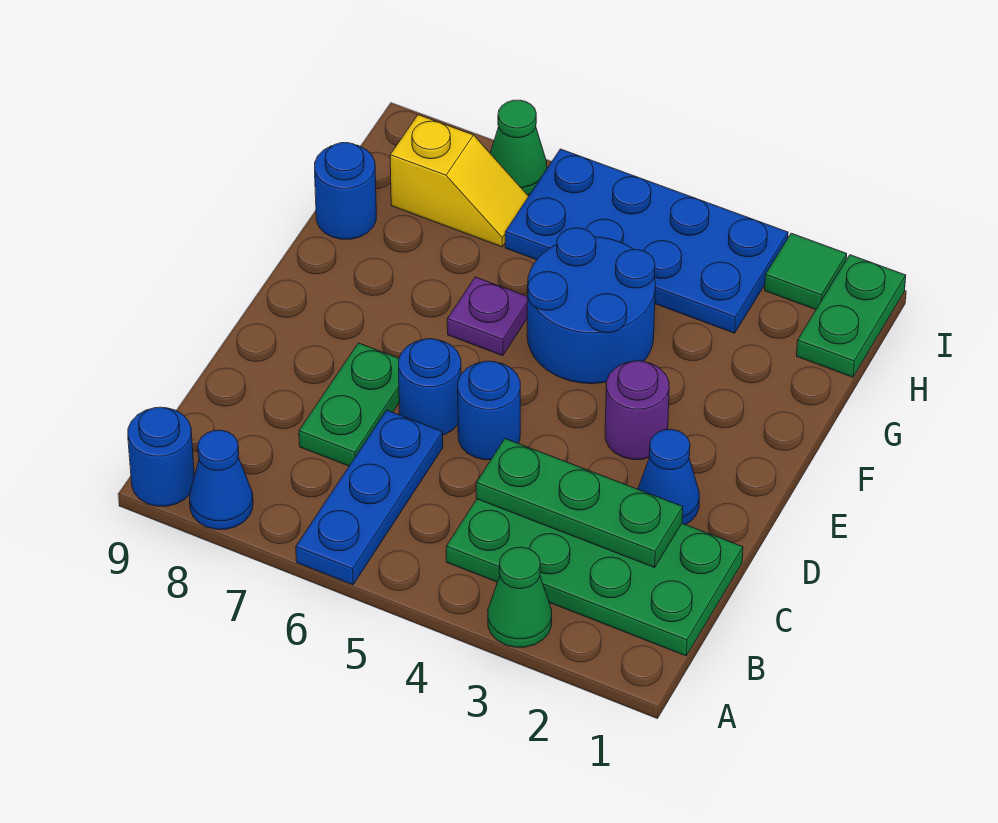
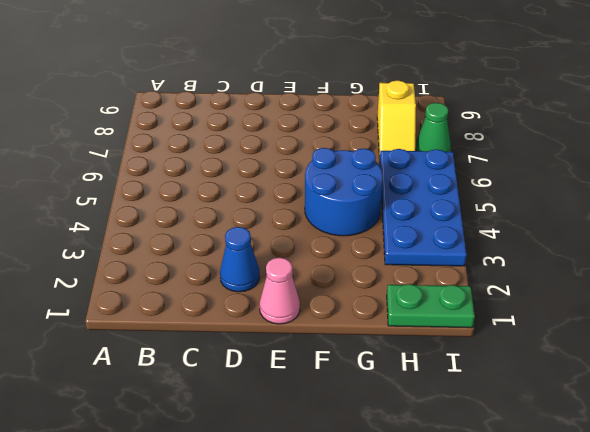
pink cone E1 level 1 -> none
none -> green cone A3 level 1
none -> blue plate A6:C6 level 1
none -> blue cone A8 level 1

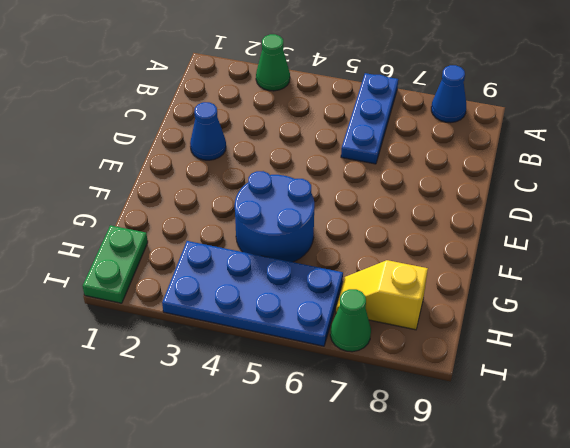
none -> blue round brick A9 level 1
none -> green plate B1:C4 level 1
none -> green plate C7:D7 level 1

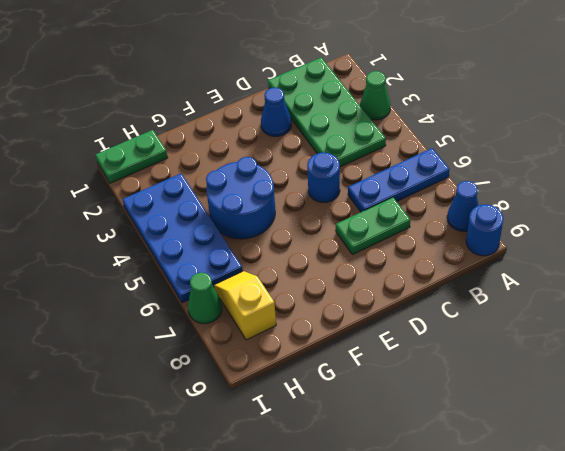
none -> blue round brick D6 level 1
none -> purple round brick E3 level 1
none -> purple plate F6 level 1

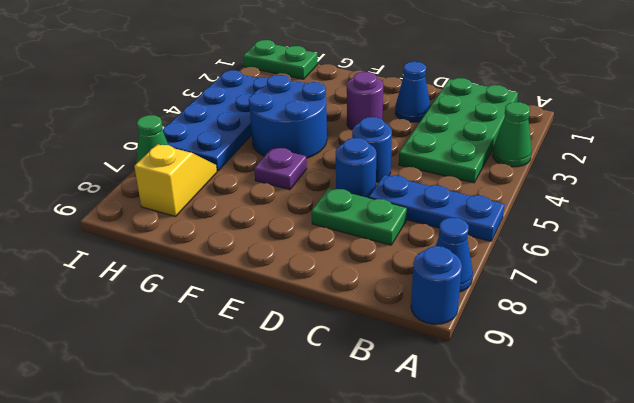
none -> blue round brick G9 level 1
none -> green tile I2 level 1
none -> green plate C2:C4 level 2

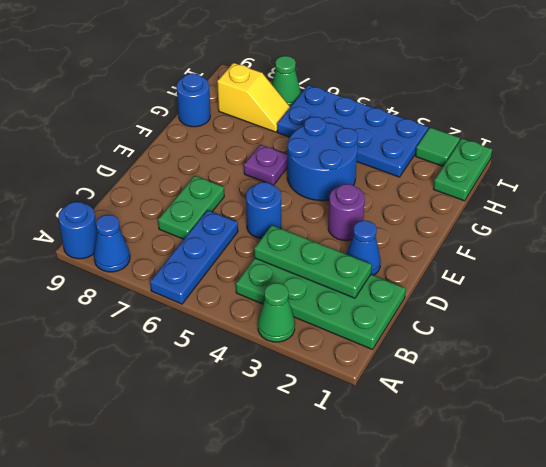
none -> blue round brick D6 level 1

